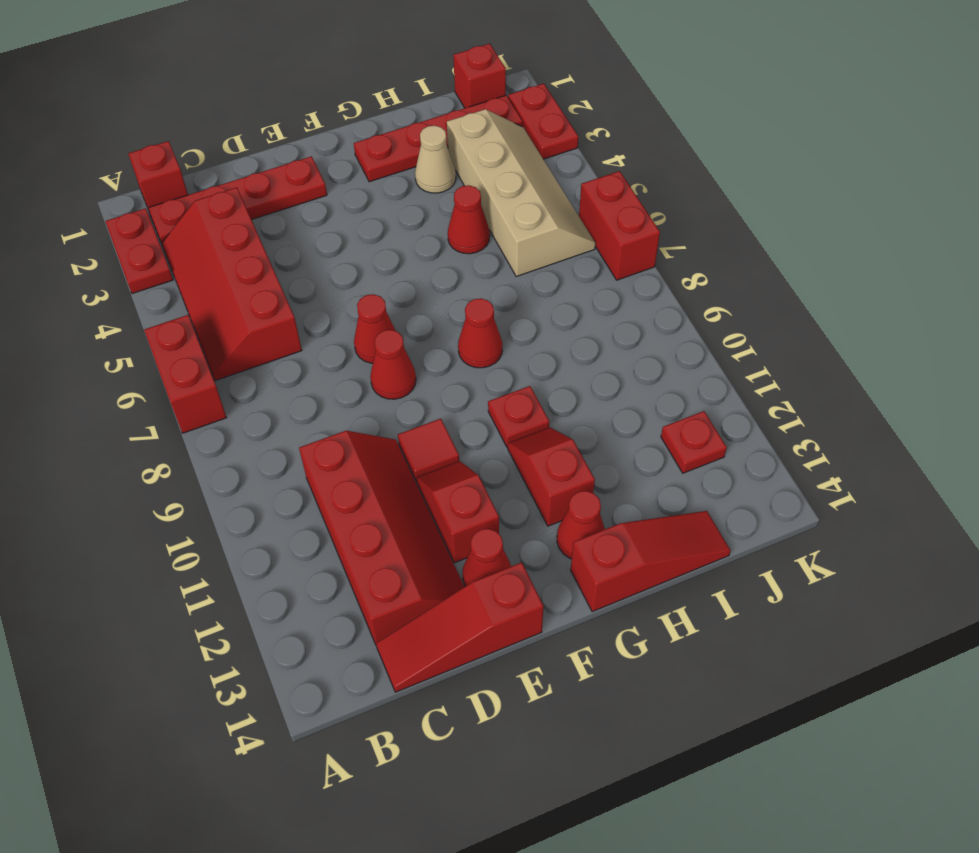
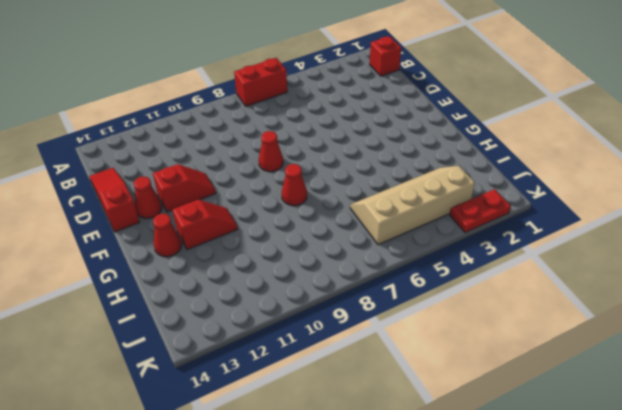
tan slope I3:J6 level 1 top J -> tan slope I3:J6 level 1 top I
none -> red plate A2:A3 level 1
none -> red plate B2:E2 level 1
none -> red slope B3:C6 level 1 top C

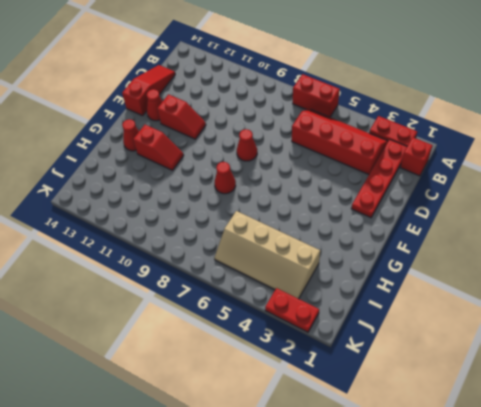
none -> red slope C10:D13 level 1 top C
none -> red cone E7 level 1
none -> red tile E10 level 1

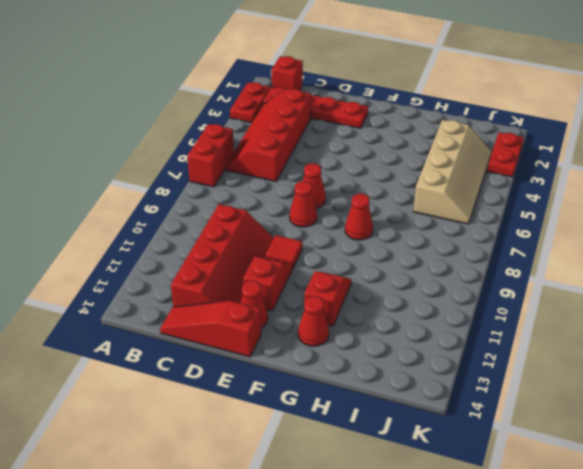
none -> red plate G2:J2 level 1
none -> red plate G10 level 1
none -> red slope G14:I14 level 1 top G

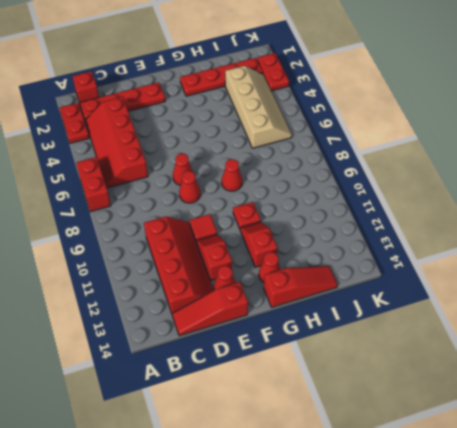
none -> tan cone H3 level 1
none -> red cone H5 level 1
none -> red brick J1 level 1

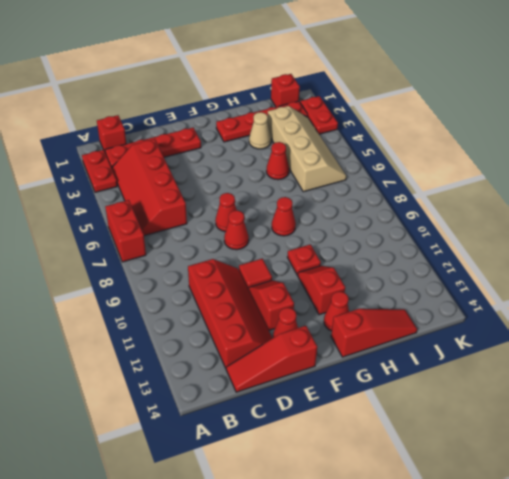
none -> red plate J12 level 1
none -> red brick K6:K7 level 1

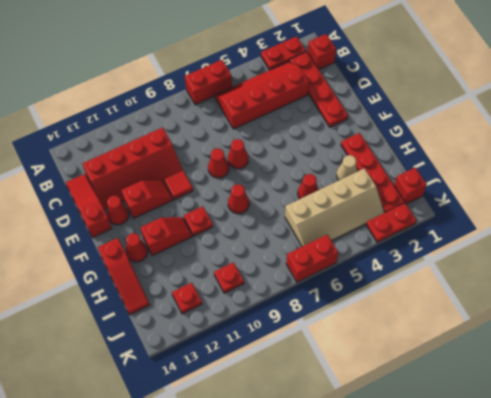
red plate J10 level 1 -> none

